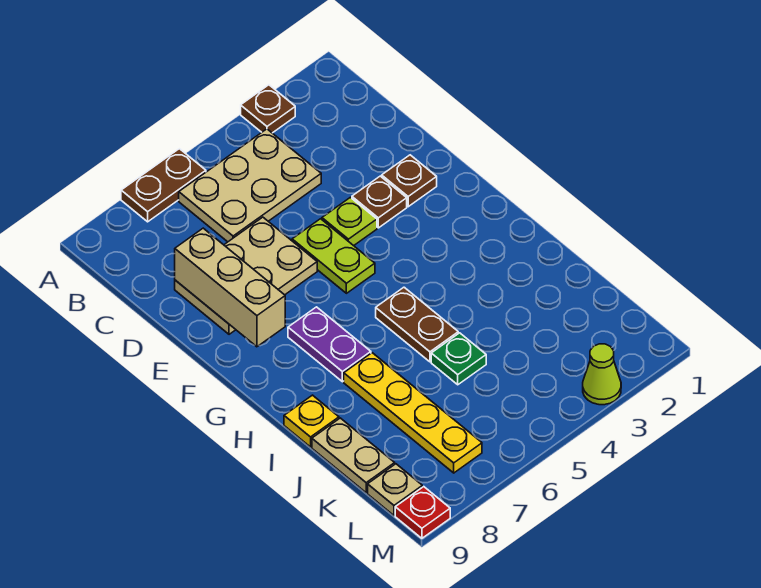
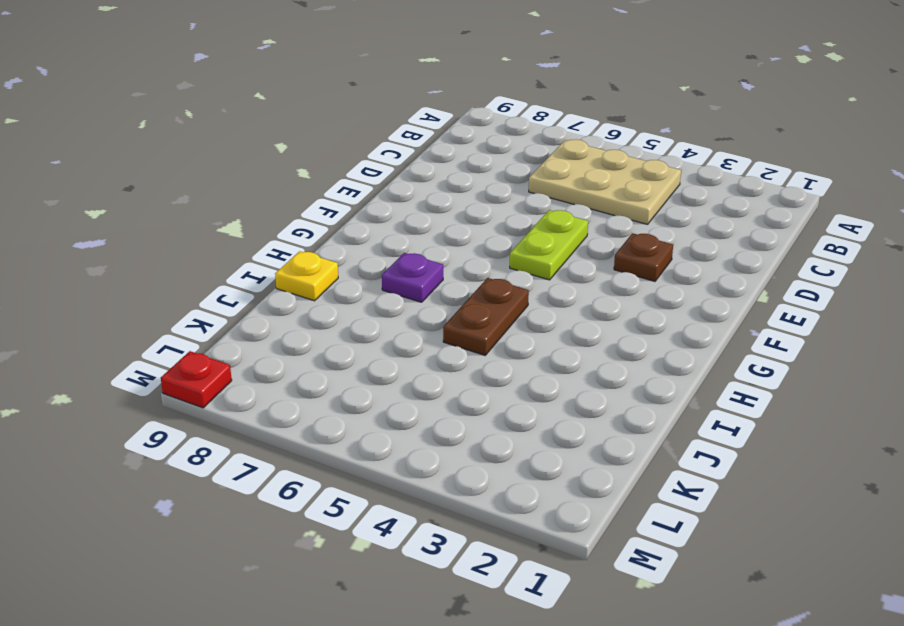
purple plate H7 level 1 -> purple plate G7:H7 level 1
none -> brown plate A3 level 1
none -> brown plate A6:A7 level 1
none -> tan plate D6:E8 level 1

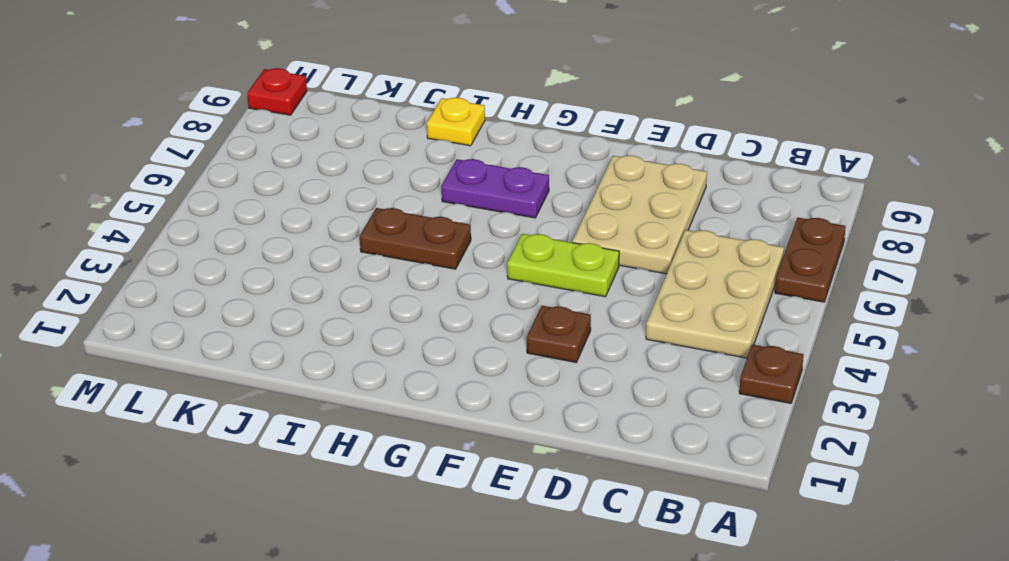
none -> brown plate E2 level 1
none -> lime plate E4 level 1
none -> yellow plate I7:L7 level 1

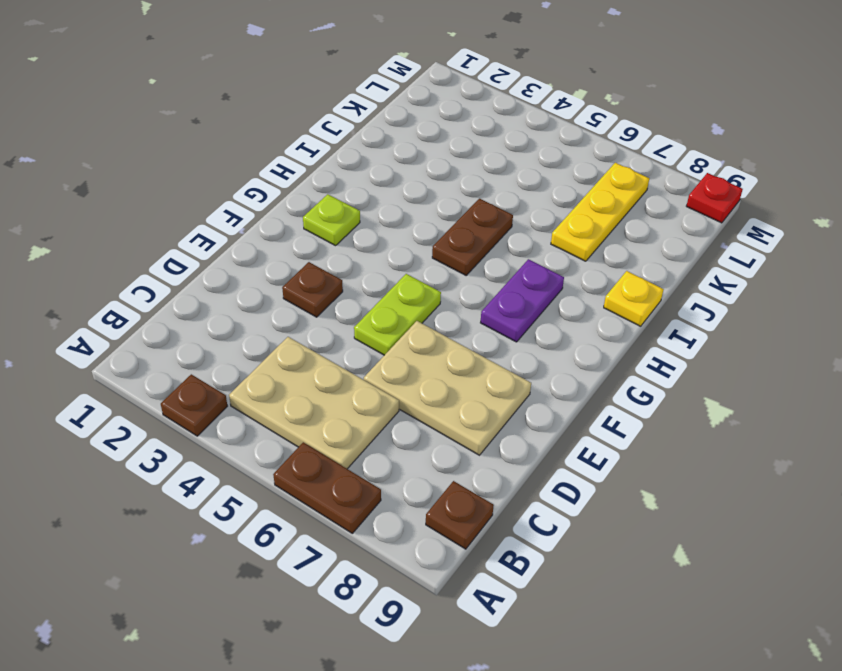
brown plate B9 level 1 -> brown plate E2 level 1
lime plate G2 level 1 -> lime plate E4 level 1
yellow plate J7:L7 level 1 -> yellow plate I7:L7 level 1
none -> green plate J5 level 1
none -> tan plate J9:K9 level 1
none -> tan plate L9 level 1

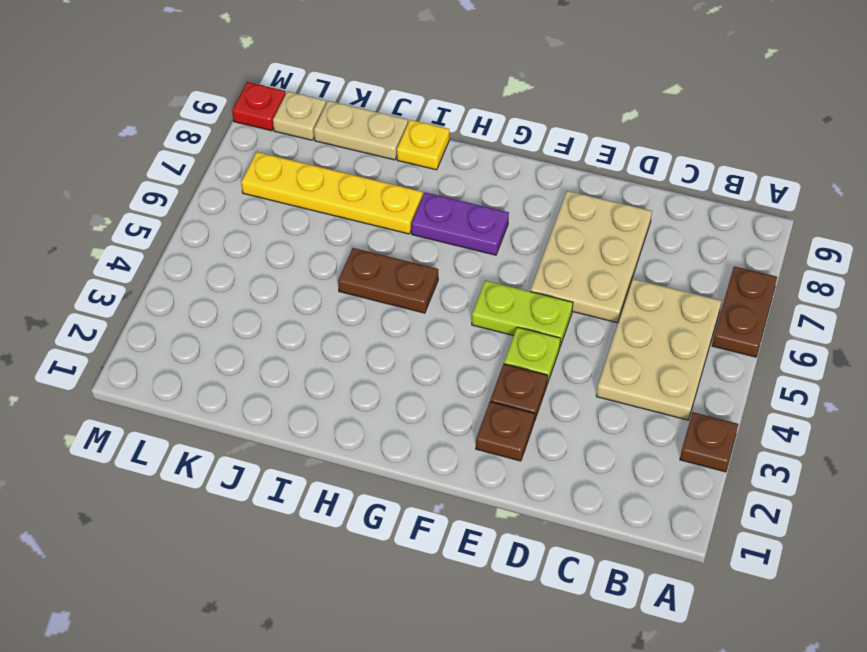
none -> green plate J5 level 1
none -> lime cone M3 level 1
none -> tan brick D8:F8 level 2

